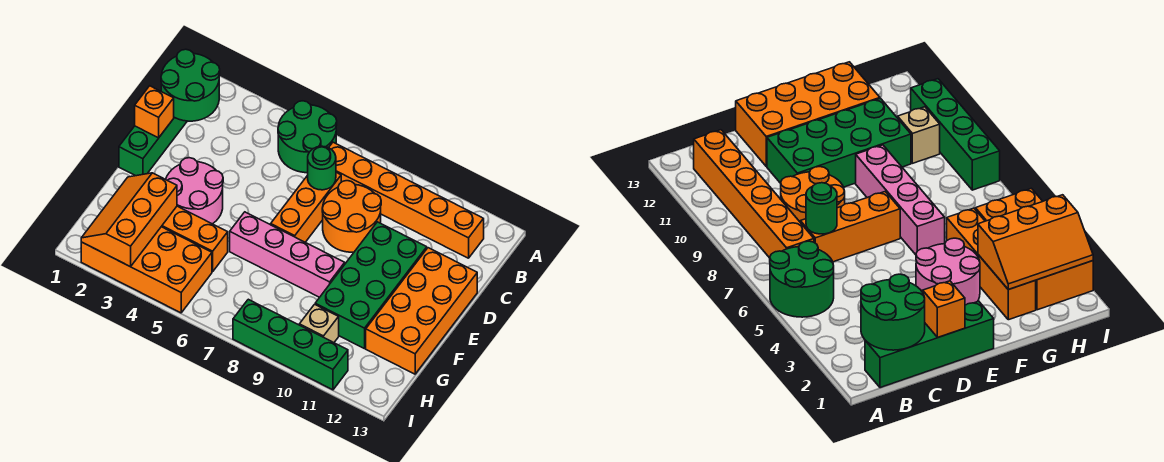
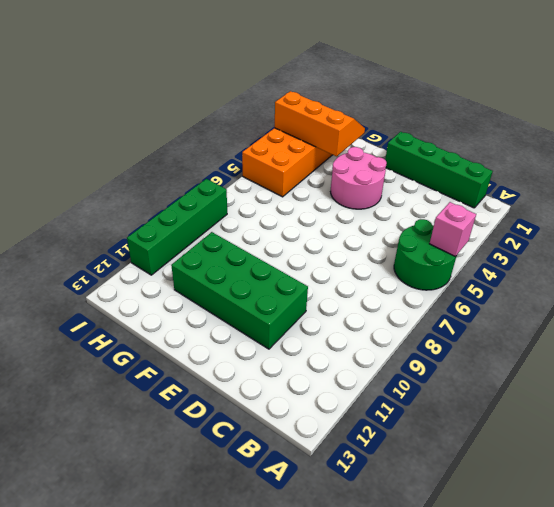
pink brick A5 level 2 -> none
none -> orange brick B7:B12 level 1
none -> orange brick C7:E7 level 1
none -> orange round brick C8:D9 level 1

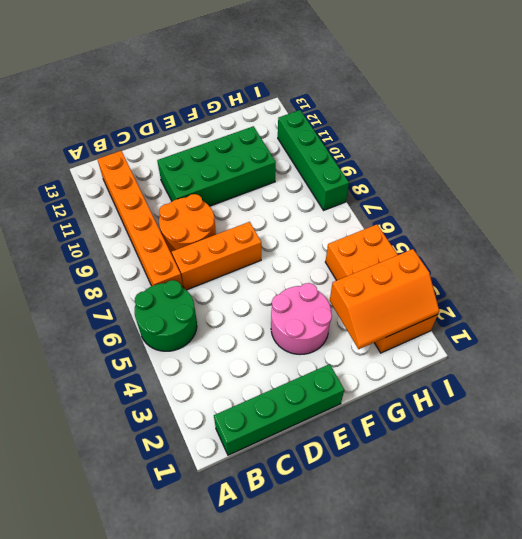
none -> orange brick D12:G13 level 1
none -> pink brick F6:F9 level 1
none -> orange brick G2:G5 level 1

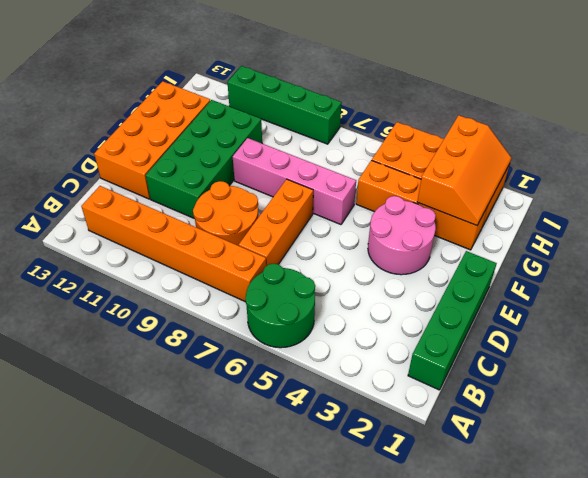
none -> tan brick H10 level 1
none -> green round brick B1:C2 level 2
none -> green round brick C7 level 2

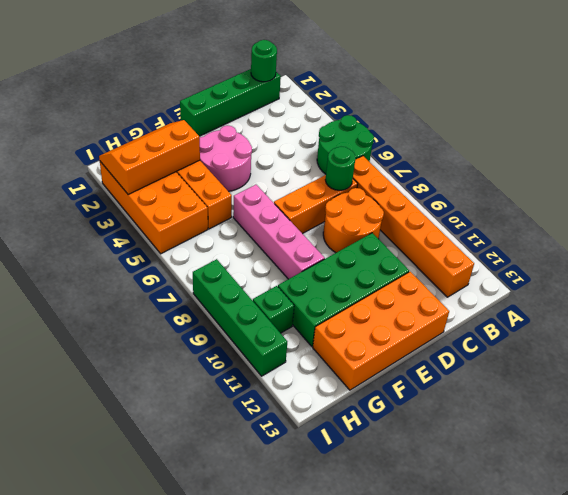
green round brick B1 level 2 -> green round brick B1:C2 level 2
green brick H10 level 1 -> tan brick H10 level 1
none -> orange brick D1 level 2

